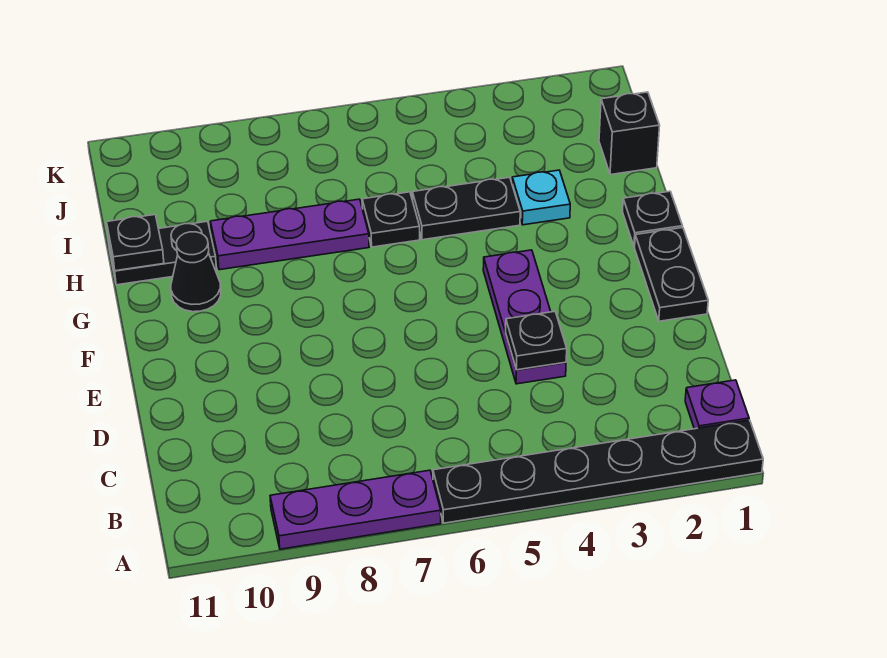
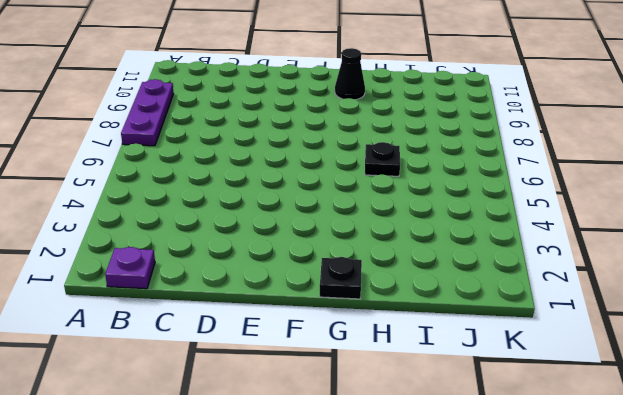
none -> black plate A1:A6 level 1
none -> purple plate D4:F4 level 1
none -> black plate E1:F1 level 1

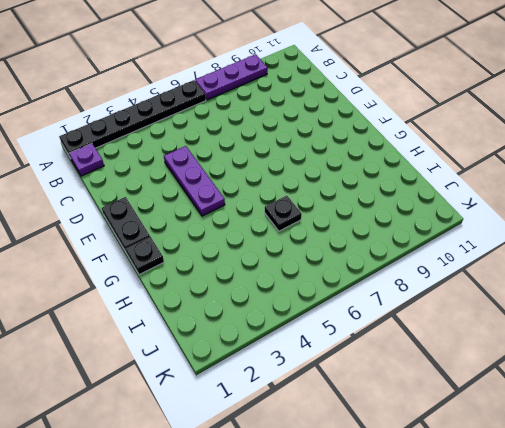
none -> black cone G10 level 1
none -> cyan plate H3 level 1
none -> black plate H4:H5 level 1

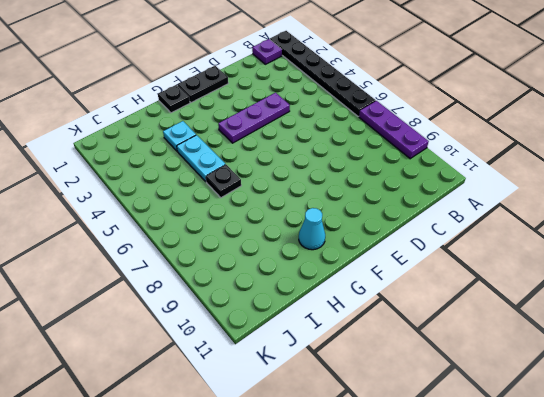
cyan cone G10 level 1 -> black cone G10 level 1
cyan plate H4:H5 level 1 -> black plate H4:H5 level 1
none -> purple plate H7:H9 level 1
none -> black plate H10:H11 level 1
none -> black brick I1 level 1

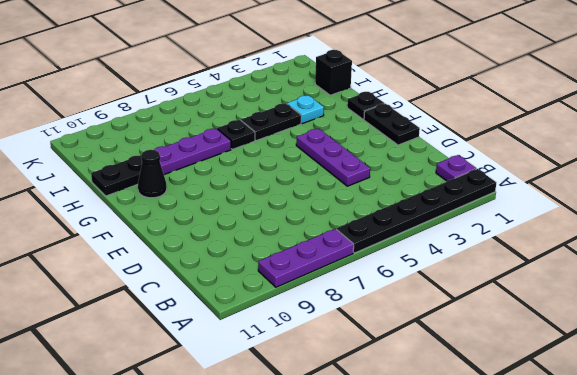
none -> black plate D4 level 2
none -> black plate H11 level 2

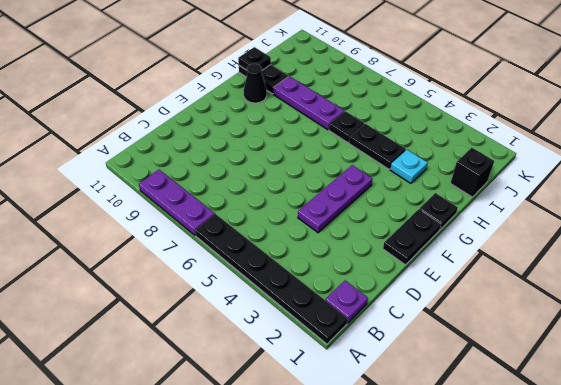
none -> black plate D4 level 2

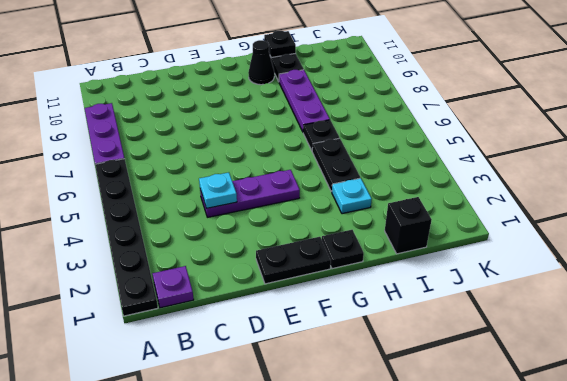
cyan plate D4 level 2 -> black plate D4 level 2

